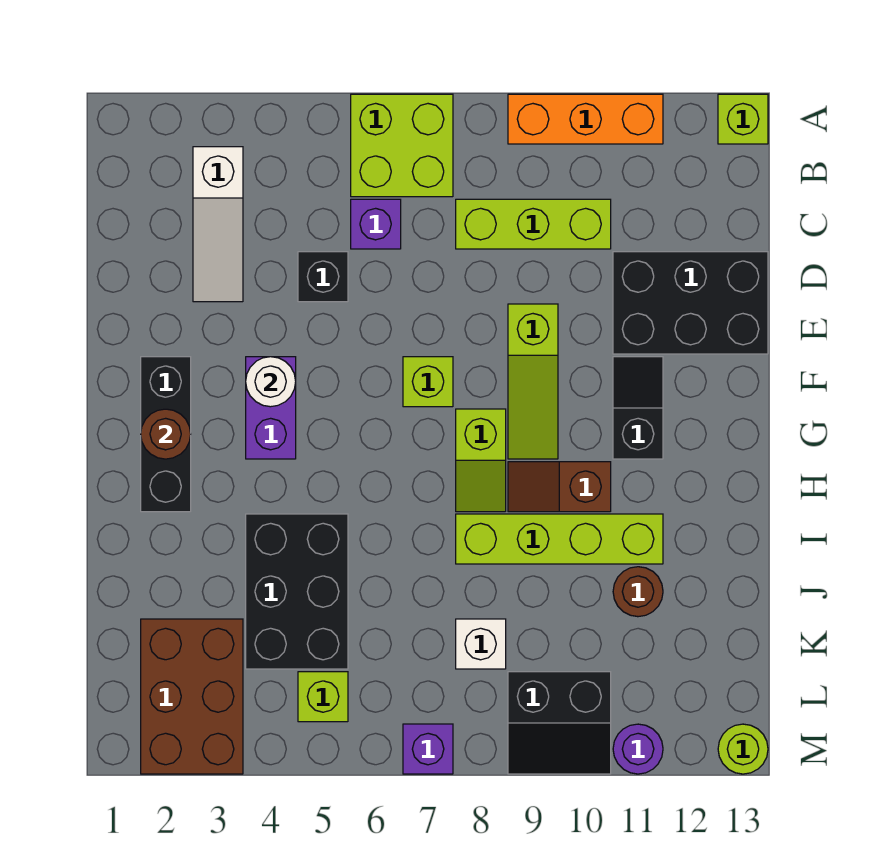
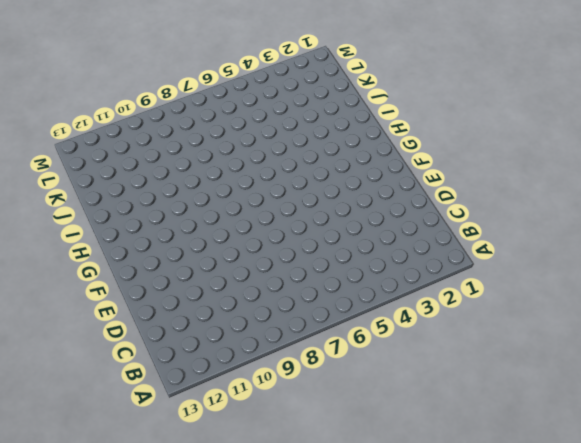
none -> lime brick A6:B7 level 1
none -> orange brick A9:A11 level 1
none -> lime brick A13 level 1

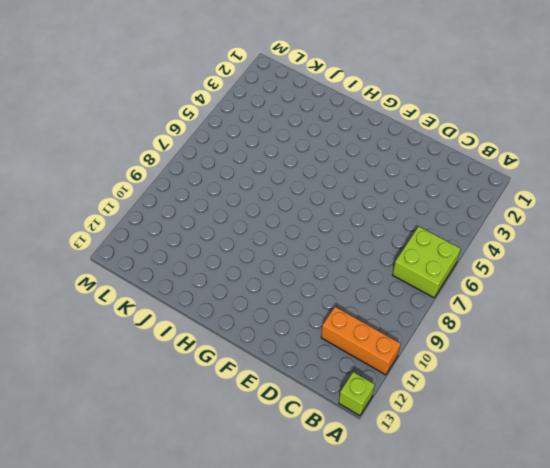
orange brick A11:C11 level 1 -> orange brick A9:A11 level 1
none -> white slope B3:D3 level 1 top B
none -> purple brick C6 level 1
none -> lime brick C8:C10 level 1

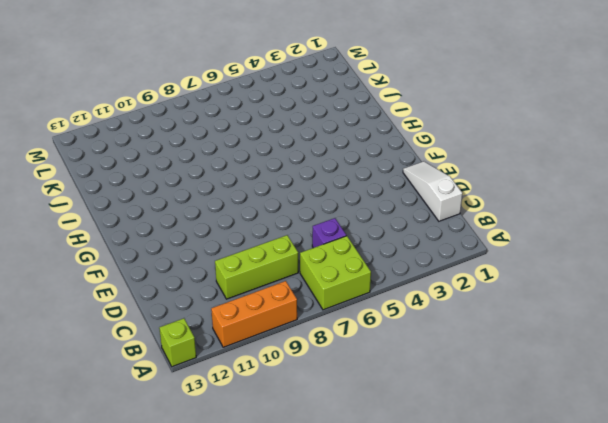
white slope C1:E1 level 1 top C -> white slope B3:D3 level 1 top B
none -> black brick D5 level 1
none -> black brick D11:E13 level 1
none -> lime slope E9:G9 level 1 top E

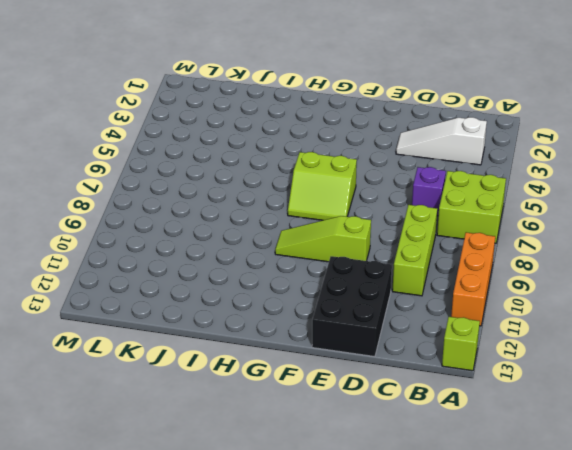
lime slope F6:G7 level 1 top 6 -> lime brick F7 level 1
none -> black brick D5 level 1
none -> black brick F2:H2 level 1
none -> purple brick F4:G4 level 1

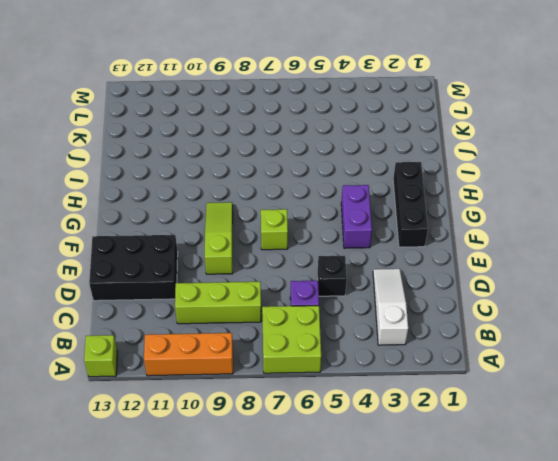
none -> black slope F11:G11 level 1 top G
none -> lime slope G8:H8 level 1 top G
none -> brown slope H9:H10 level 1 top 10

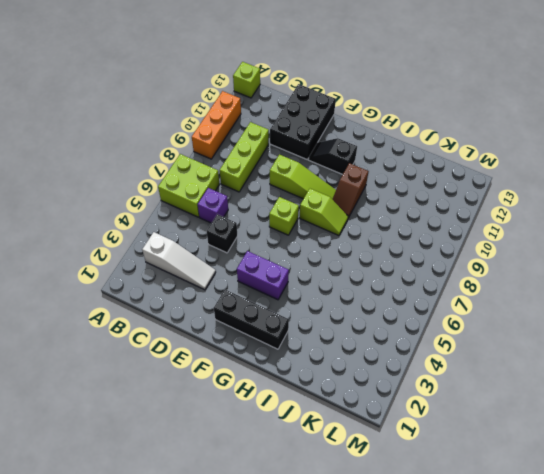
none -> black brick I4:K5 level 1
none -> lime brick I8:I11 level 1
none -> brown round brick J11 level 1

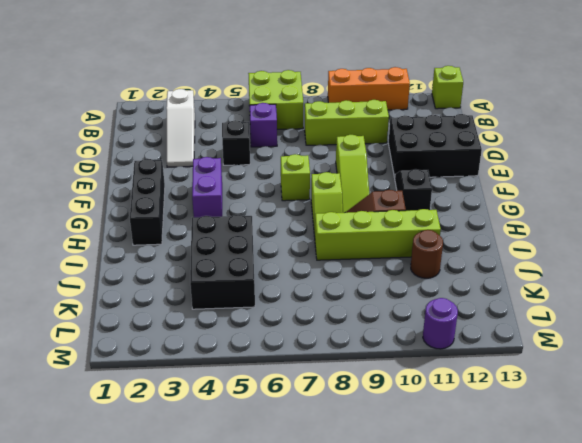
none -> brown brick K2:M3 level 1
none -> white brick K8 level 1
none -> lime brick L5 level 1

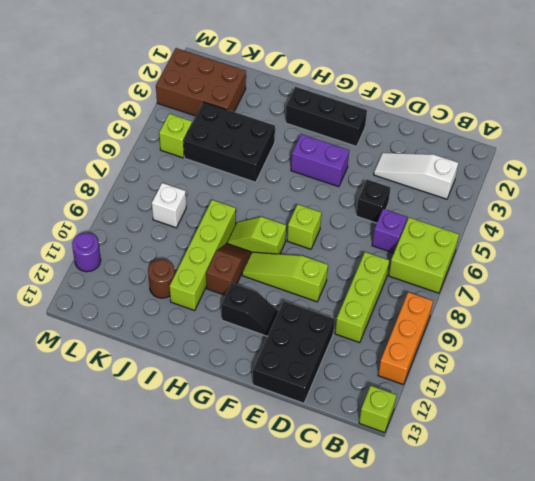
none -> black slope L9:M10 level 1 top L
none -> purple brick M7 level 1
none -> lime round brick M13 level 1

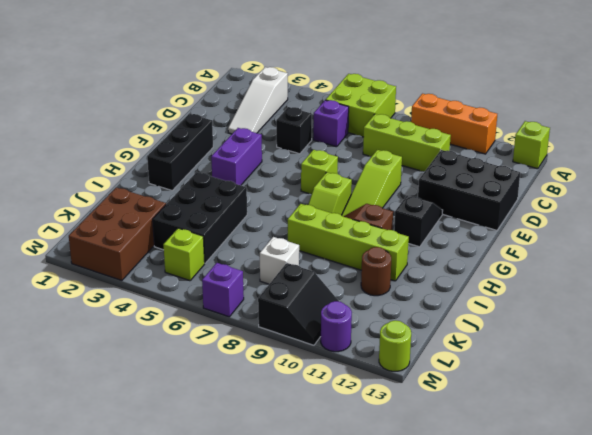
black slope L9:M10 level 1 top 9 -> black slope L9:M10 level 1 top L
none -> white round brick F4 level 2
none -> brown round brick G2 level 2

